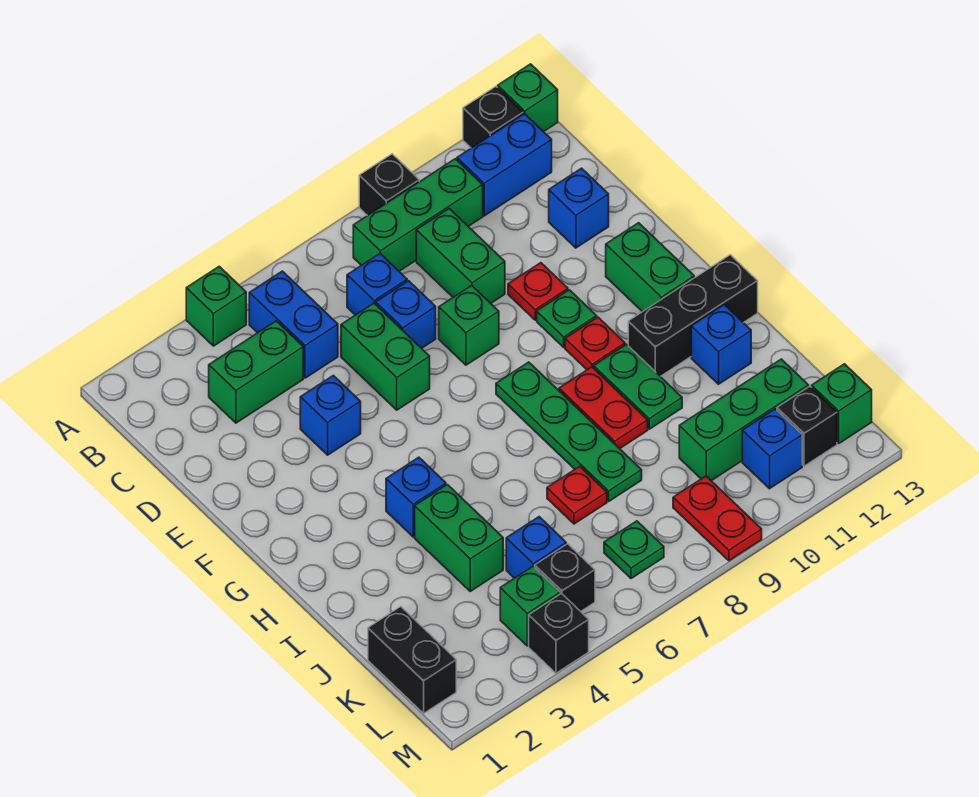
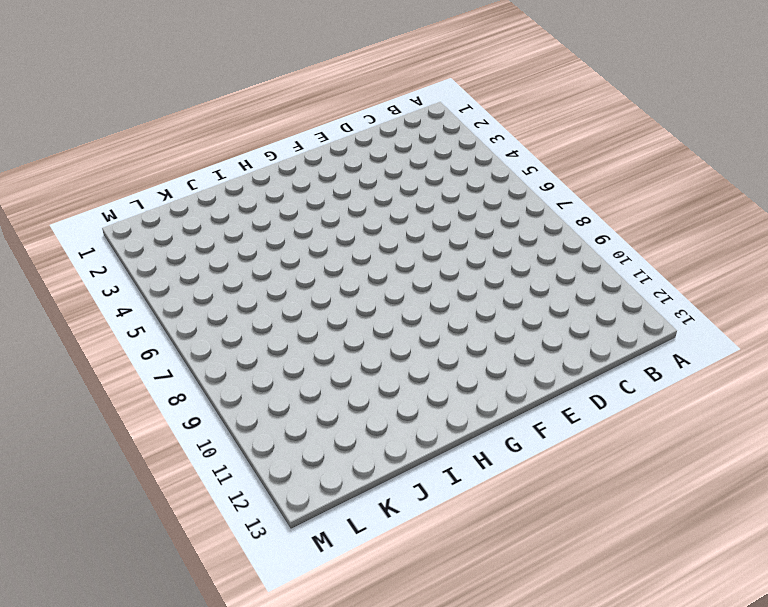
none -> green brick A4 level 1
none -> black brick A9 level 1
none -> black brick A12 level 1
none -> green brick A13 level 1

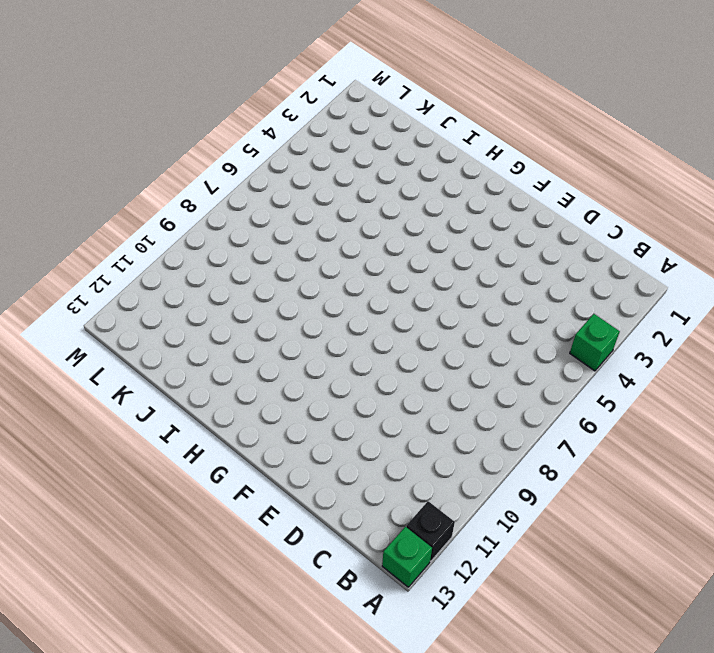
none -> black brick A9 level 1
none -> blue brick B5:C5 level 1
none -> green brick B8:B10 level 1
none -> blue brick B11:B12 level 1

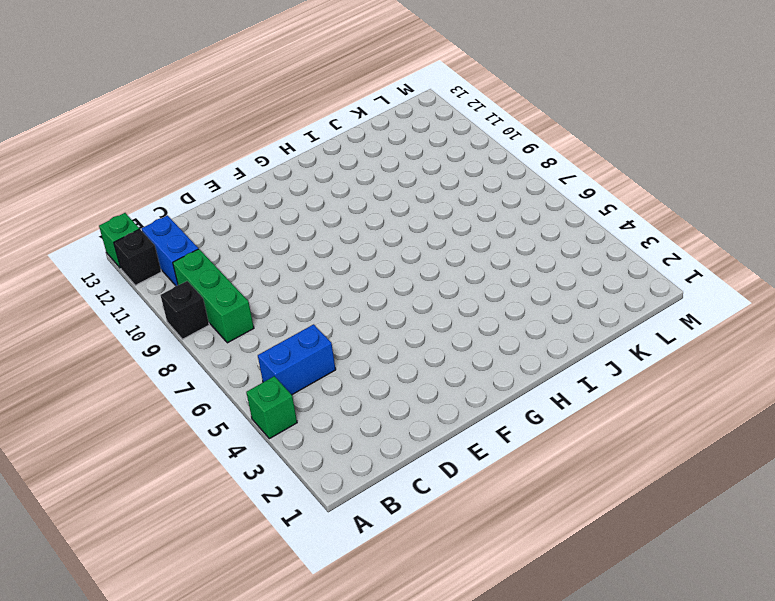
none -> green brick C3:C4 level 1
none -> blue brick C7 level 1
none -> green brick C9:D9 level 1
none -> green brick D6:E6 level 1

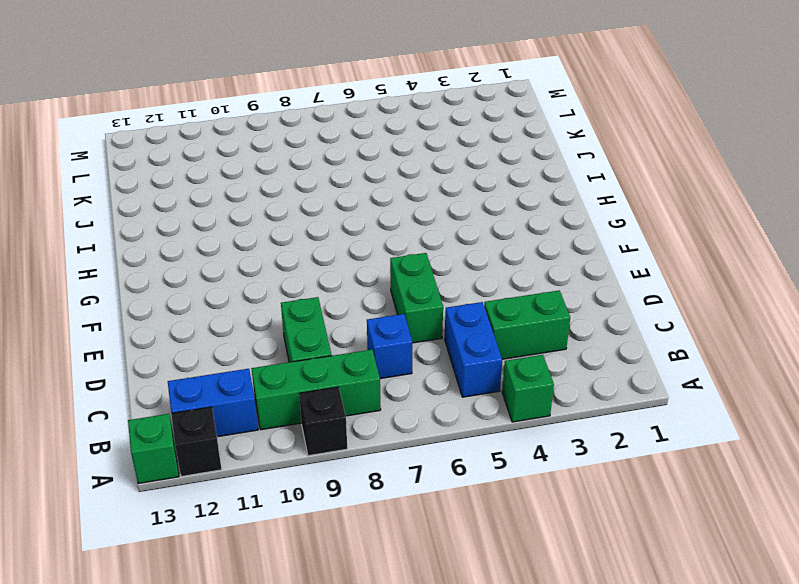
none -> blue brick D7 level 1
none -> blue brick D12 level 1
none -> blue brick E4 level 1
none -> green brick E8 level 1

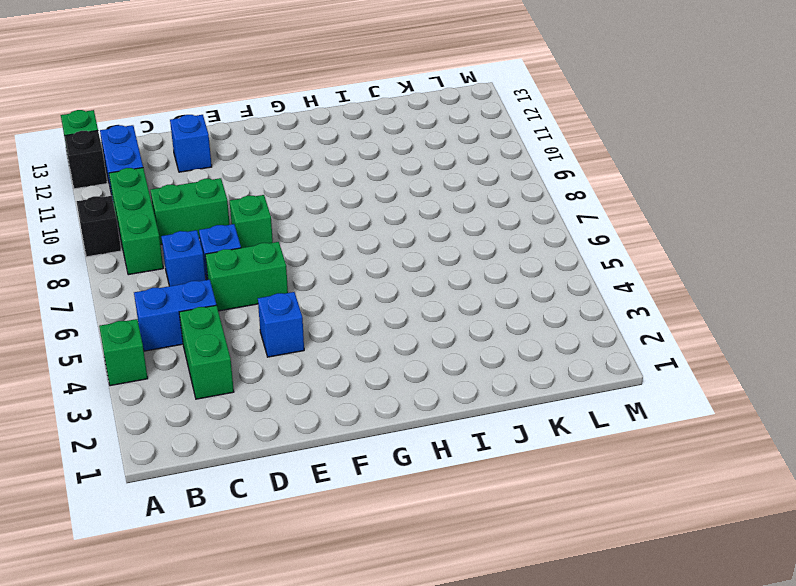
none -> red plate E10 level 1
none -> green plate F10 level 1
none -> green brick F12:G12 level 1
none -> green plate G8:J8 level 1

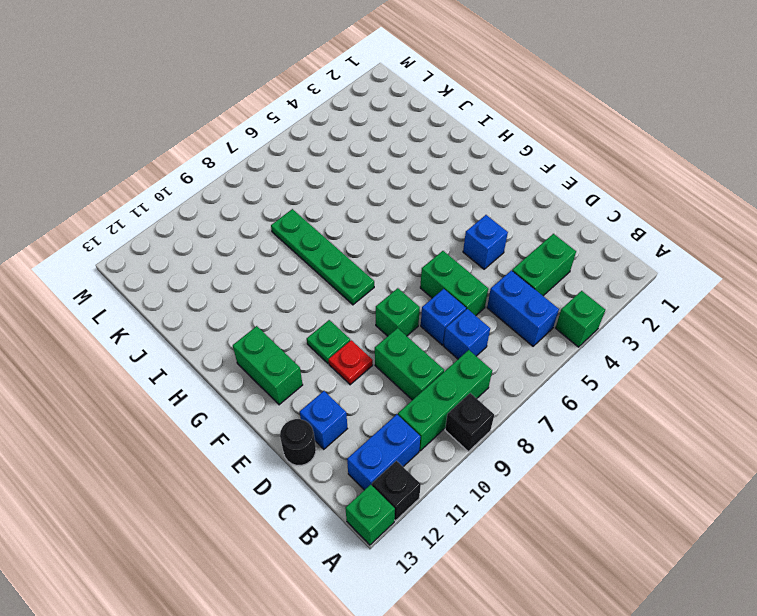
black round brick D13 level 1 -> none
none -> red plate G10 level 1
none -> blue brick H4 level 1
none -> red plate H9:I9 level 1
none -> green plate H10:I10 level 1

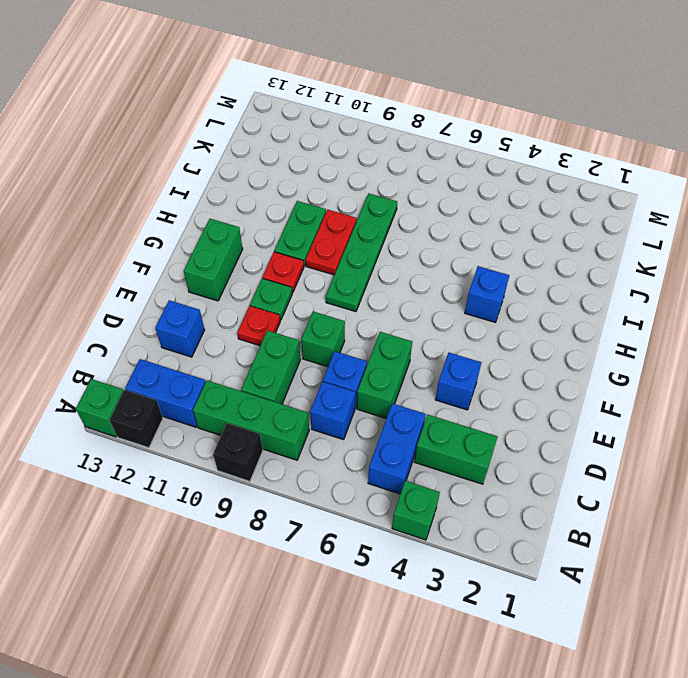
none -> black brick H11:H13 level 1
none -> green brick I4:J4 level 1
none -> blue brick I12 level 1
none -> red plate J7 level 1

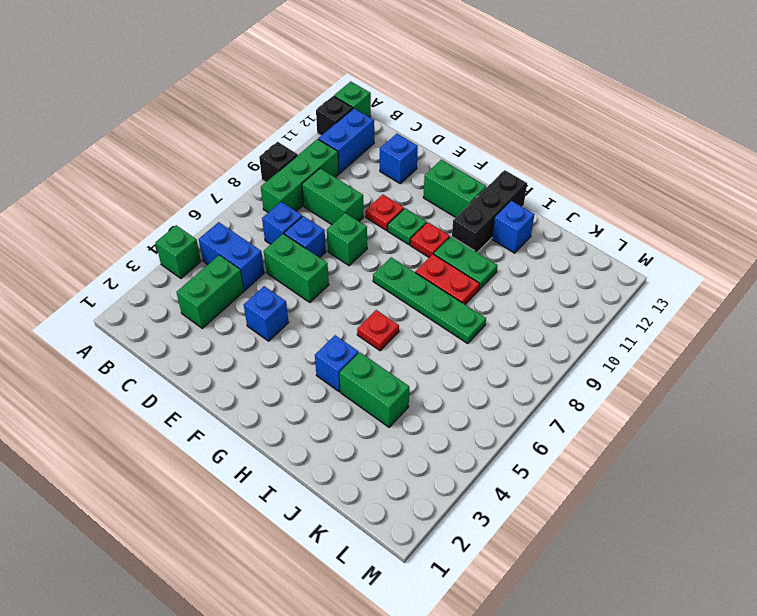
red plate H6 level 1 -> red plate J7 level 1
none -> black brick K1:L1 level 1
none -> blue brick K5 level 1
none -> green brick K10:K12 level 1
none -> green brick L4 level 1

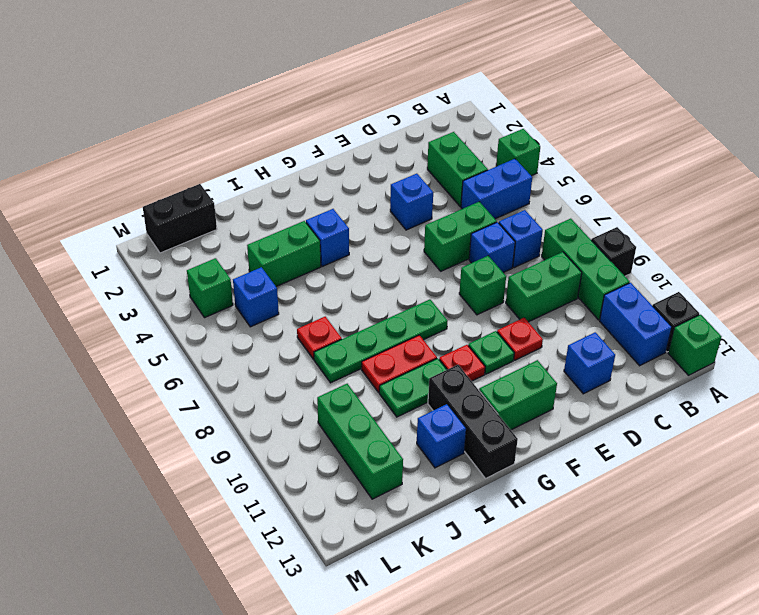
none -> black brick L5 level 1
none -> green plate L7 level 1
none -> red plate L9:M9 level 1
none -> blue brick L11 level 1

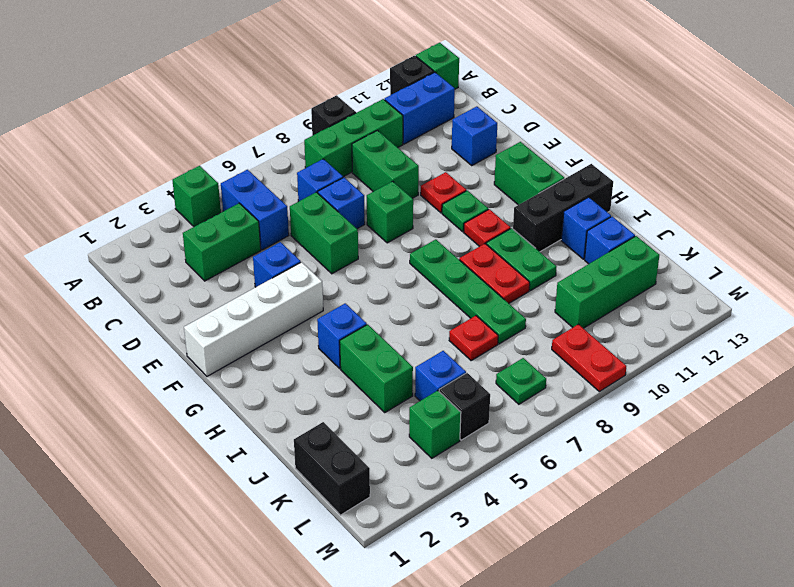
white brick F1:F4 level 1 -> none
blue brick J12 level 1 -> blue brick L11 level 1
none -> black brick L12 level 1
none -> green brick L13 level 1
none -> black brick M4 level 1

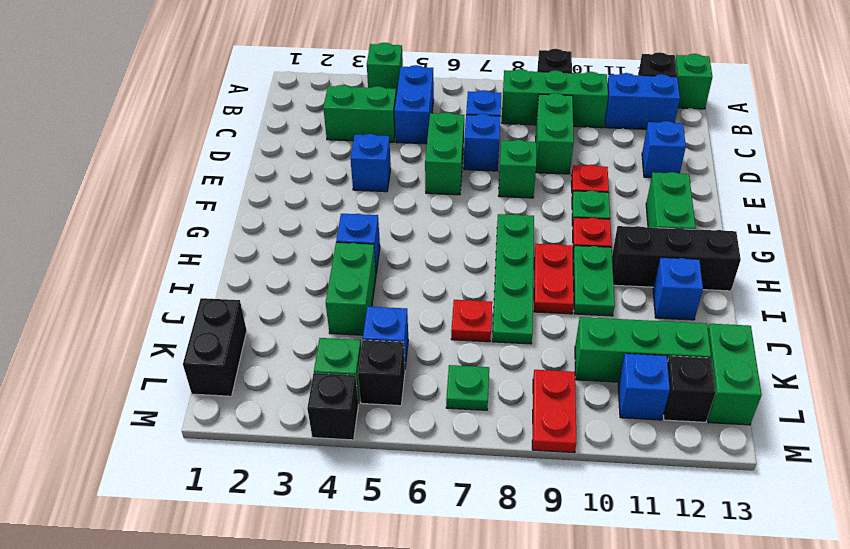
green brick K13:L13 level 1 -> green brick L13 level 1

